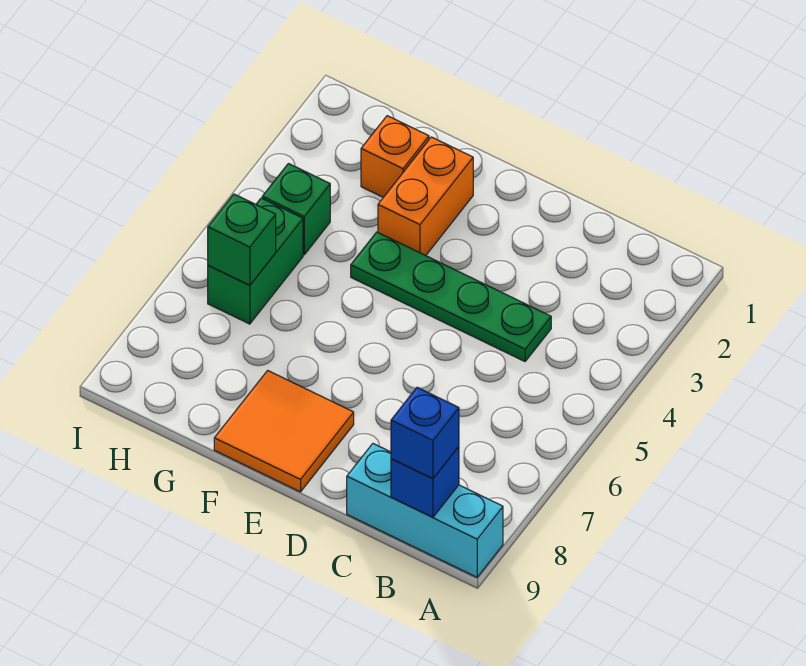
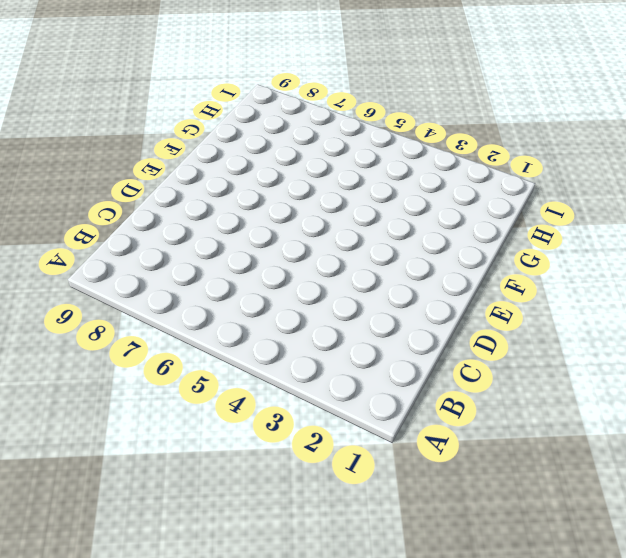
none -> cyan brick A9:C9 level 1
none -> green plate C4:F4 level 1

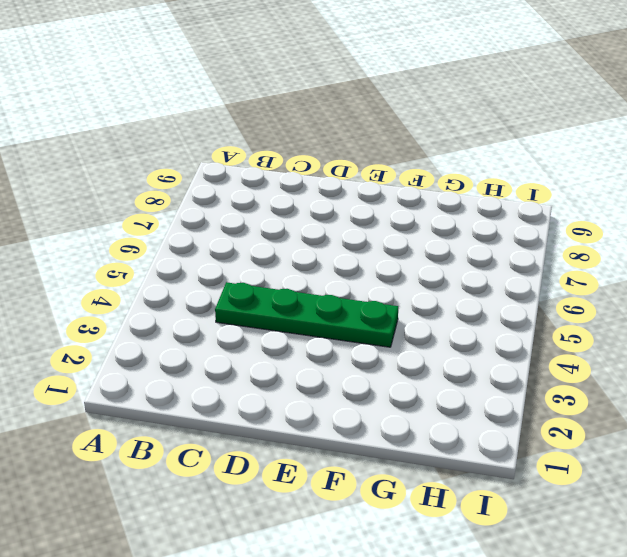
none -> cyan brick A9:C9 level 1
none -> orange tile E8:F9 level 1

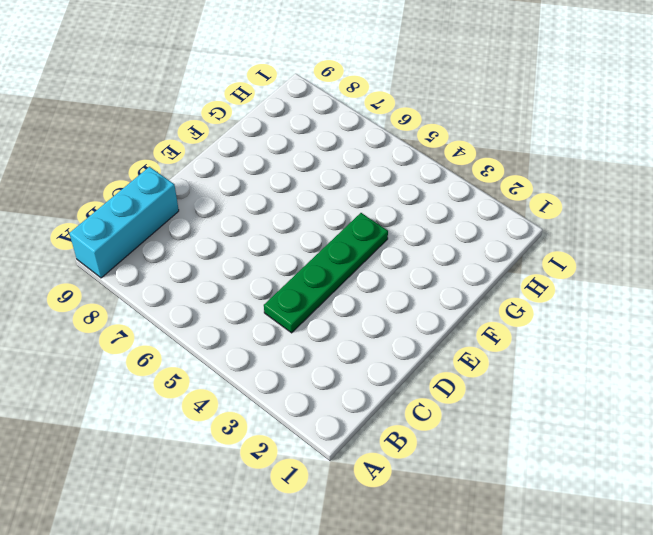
none -> orange tile E8:F9 level 1
none -> orange brick F2:F3 level 1

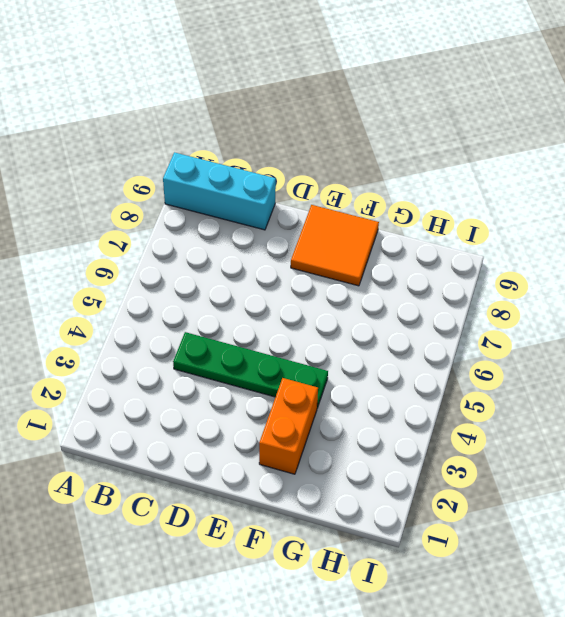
none -> orange brick G2 level 1
none -> green brick H4 level 1

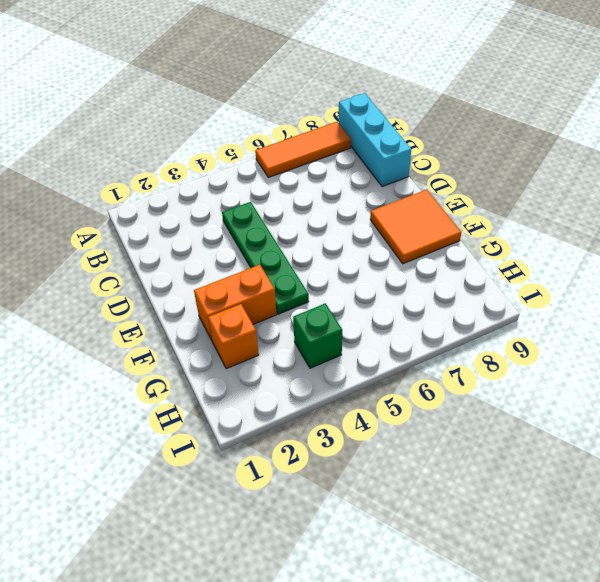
orange tile A6:A8 level 1 -> none
none -> green brick H5:H6 level 1
none -> blue brick B9 level 2

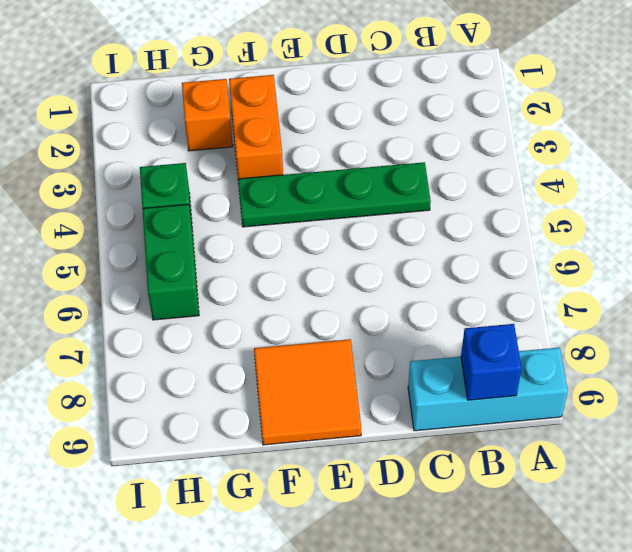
none -> green brick H6 level 2
none -> blue brick B9 level 3

